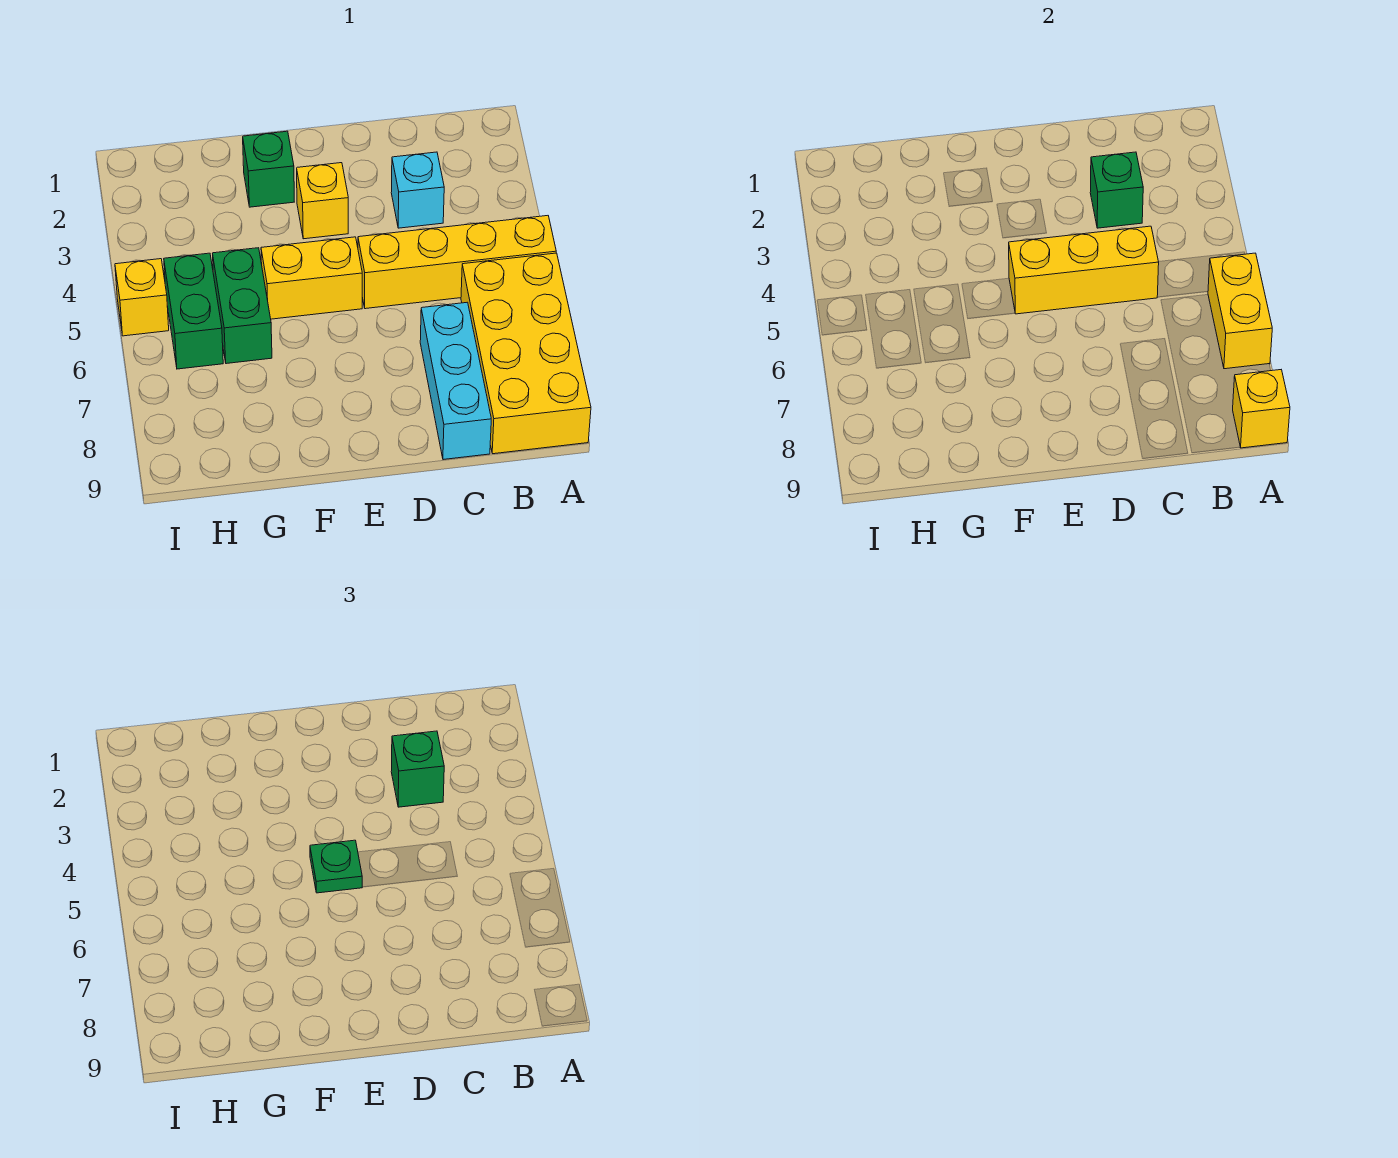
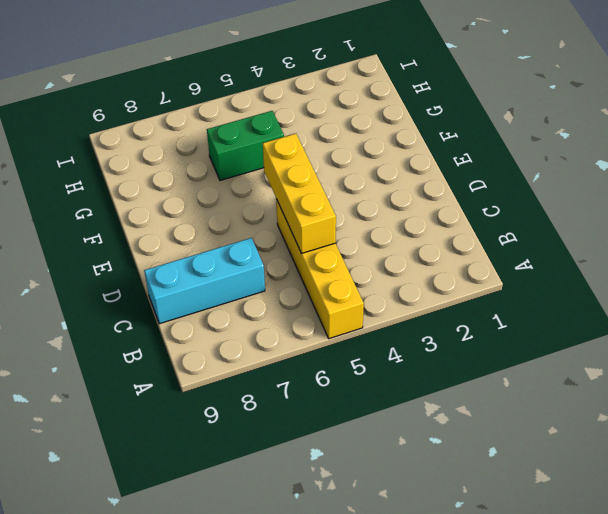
none -> yellow brick A6:B9 level 1
none -> cyan brick C3 level 1
none -> yellow brick E3 level 1

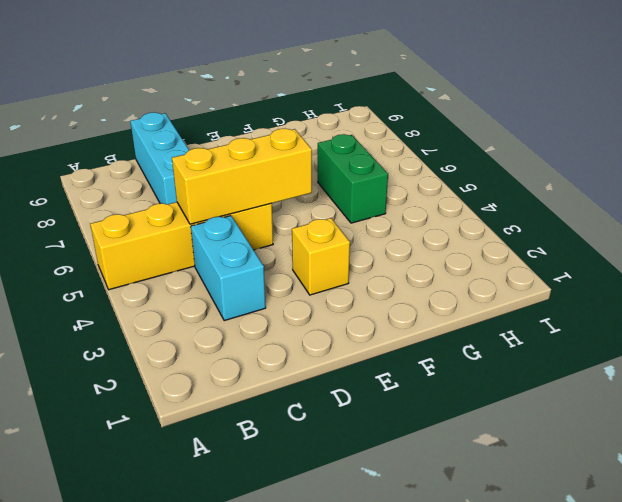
cyan brick C3:C4 level 1 -> cyan brick C3 level 1
none -> yellow brick A6:B9 level 1
none -> yellow brick E5:F5 level 1
none -> green brick F2 level 1

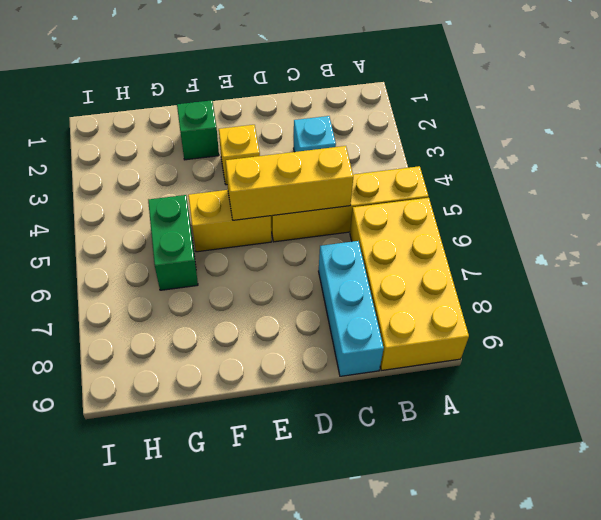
none -> green brick H5:H6 level 1
none -> yellow brick I5 level 1
none -> yellow brick A6:A7 level 2

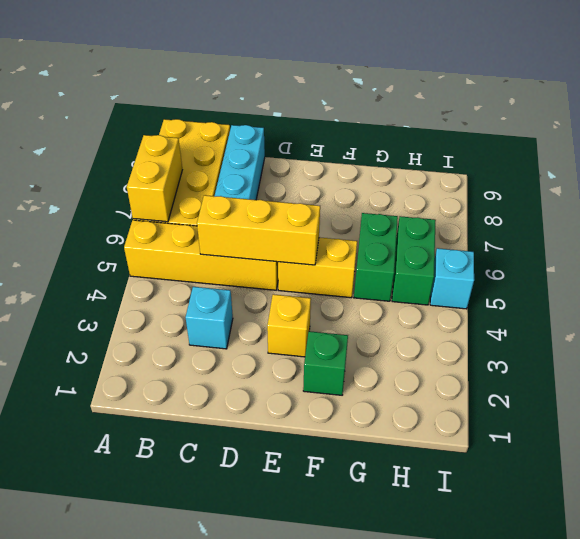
cyan brick I5 level 1 -> yellow brick I5 level 1
none -> yellow brick A9 level 2
none -> green brick C3 level 2
none -> green brick C3 level 3

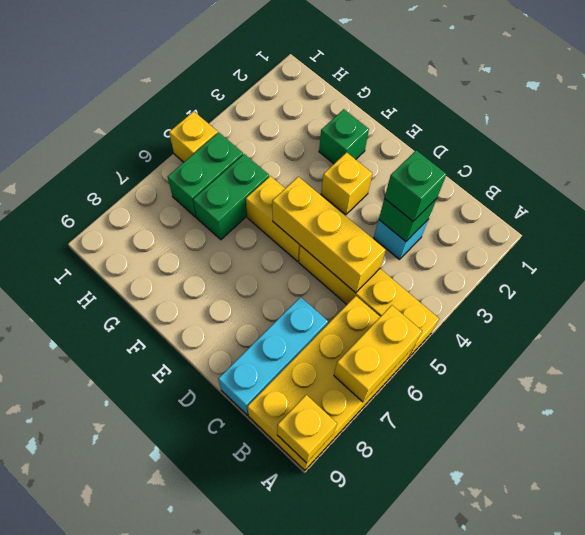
none -> green plate E5 level 3

